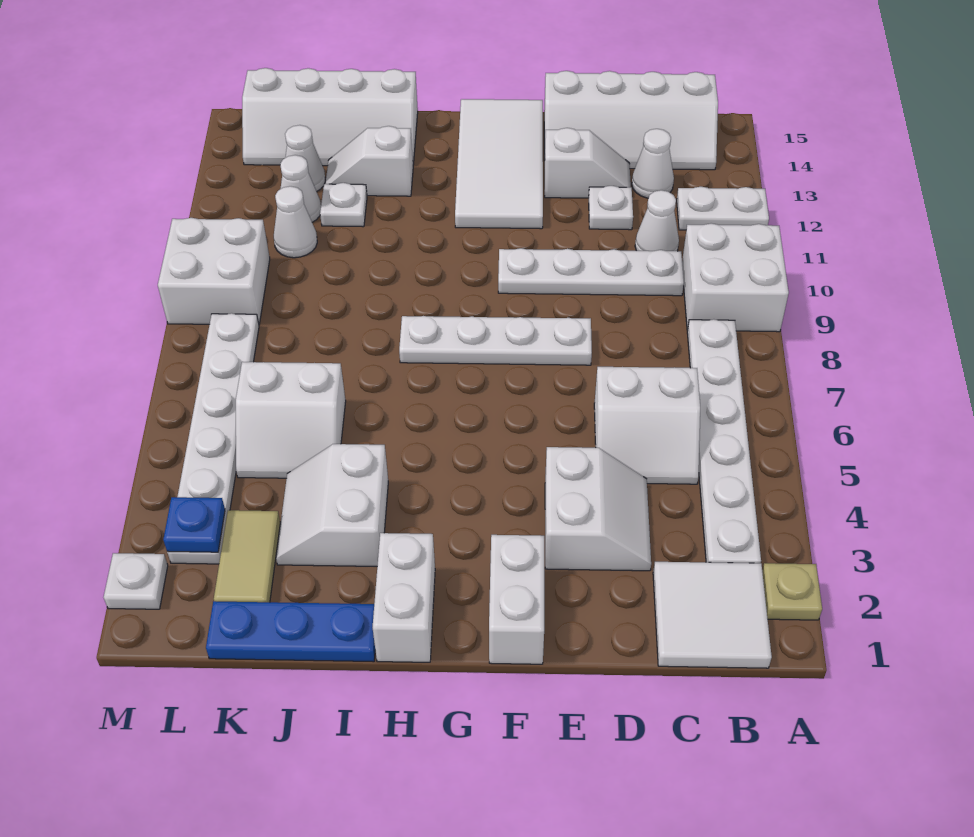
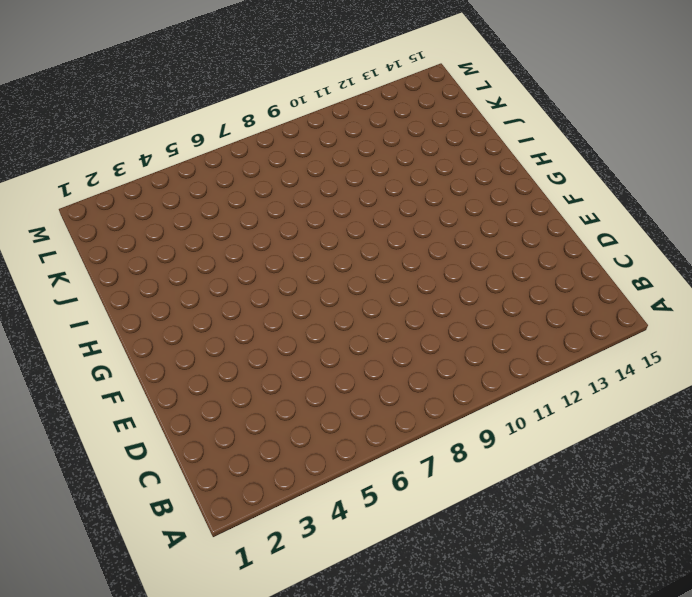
none -> tan plate A2 level 1
none -> white brick A9:B10 level 1
none -> white plate A12:B12 level 1
none -> white tile B1:C2 level 1

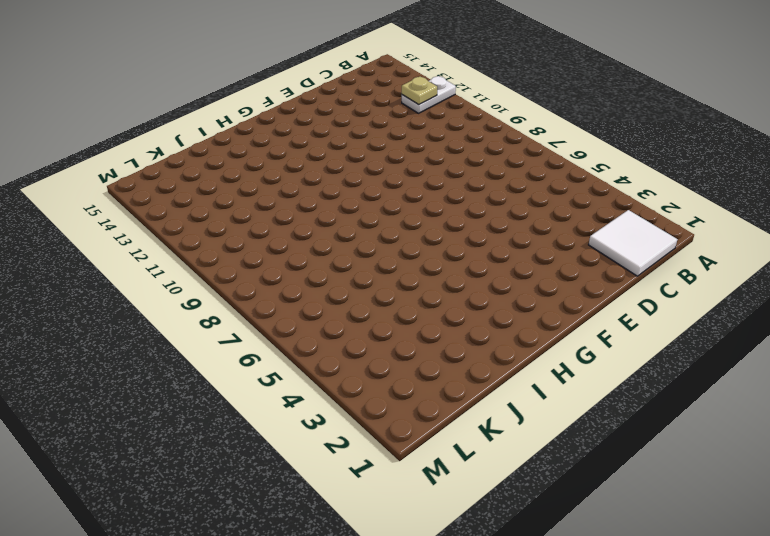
tan plate B12 level 2 -> tan plate A2 level 1
none -> white brick A9:B10 level 1
none -> white plate B3:B8 level 1
none -> white slope B14:E15 level 1 top 15
none -> white slope C5:D6 level 1 top 6

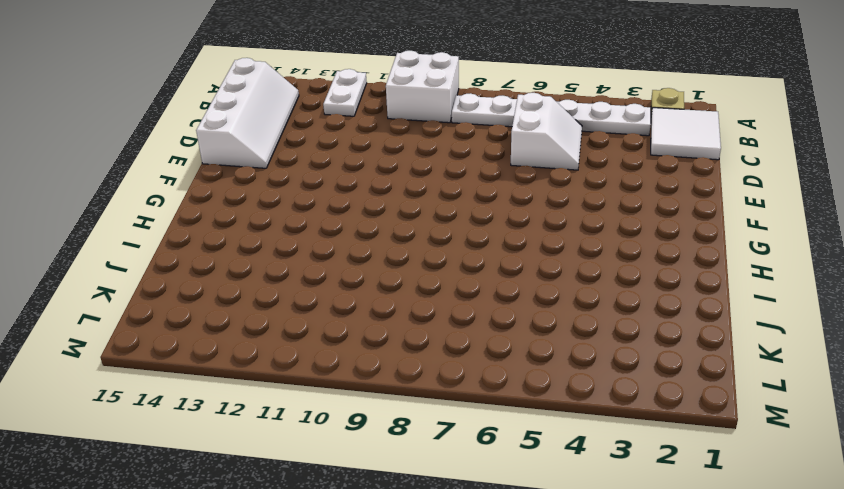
none -> white plate C10:F10 level 1
none -> white cone C11 level 1
none -> white cone C13 level 1
none -> white slope D3:E4 level 1 top E

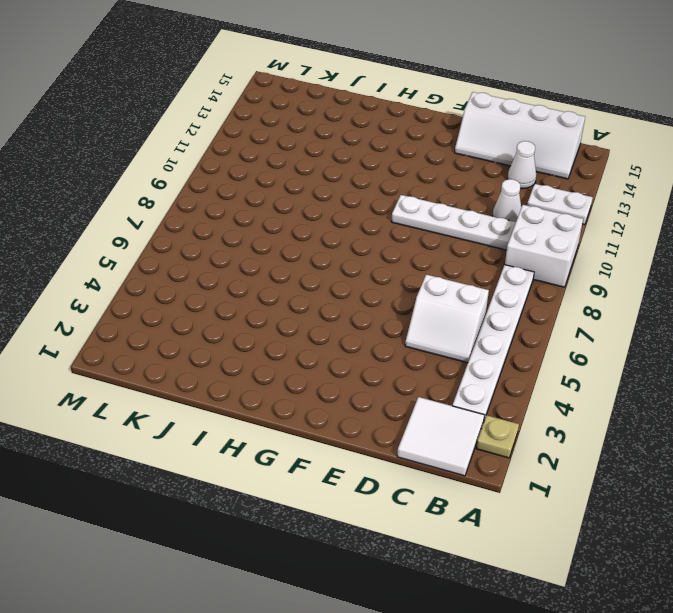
none -> white slope D3:E4 level 1 top E
none -> white plate D12 level 1
none -> white slope D13:E13 level 1 top E
none -> white plate E8:H8 level 1

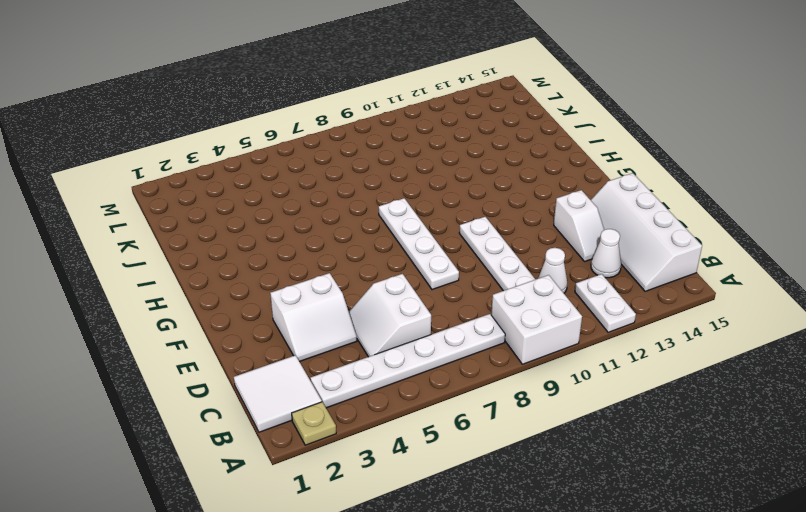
none -> white plate D12 level 1
none -> white brick F1:F2 level 1
none -> white tile F12:G15 level 1
none -> white brick H1:H2 level 1

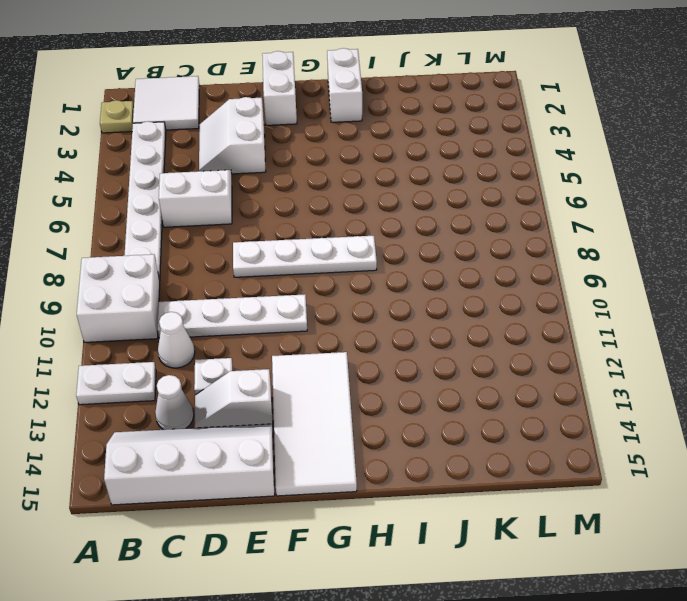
none -> blue plate I1:K1 level 1
none -> white slope I3:J4 level 1 top I
none -> white slope I13:J13 level 1 top I
none -> white slope I14:L15 level 1 top 15

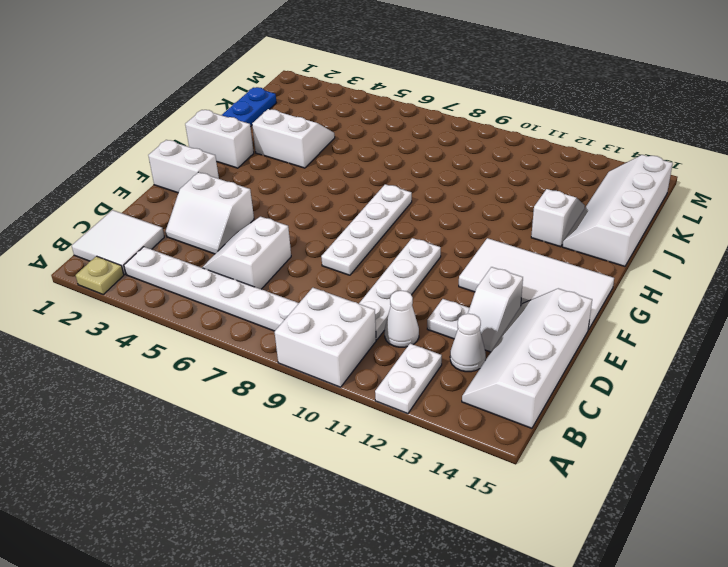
none -> white slope J5:K6 level 1 top 6
none -> white plate J12 level 1
none -> tan tile K2:K3 level 1
none -> white cone K11 level 1

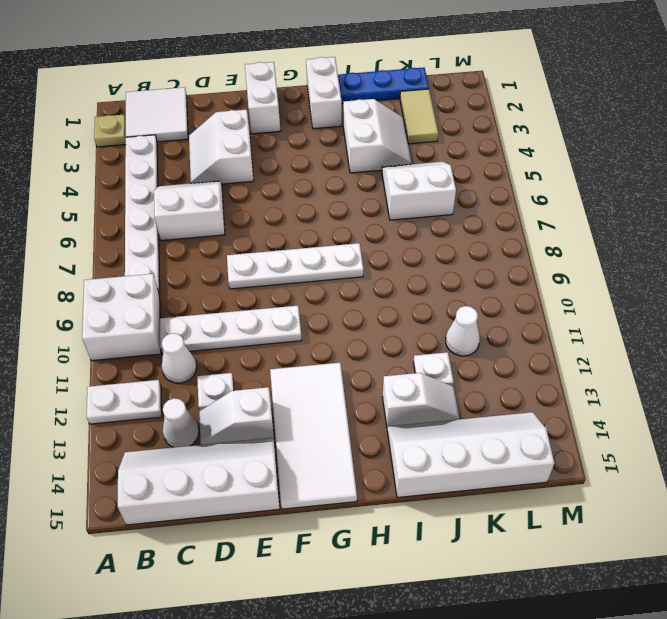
none -> white cone K12 level 1
none -> white cone K13 level 1
none -> white plate L3:L8 level 1
none -> white brick L9:M10 level 1

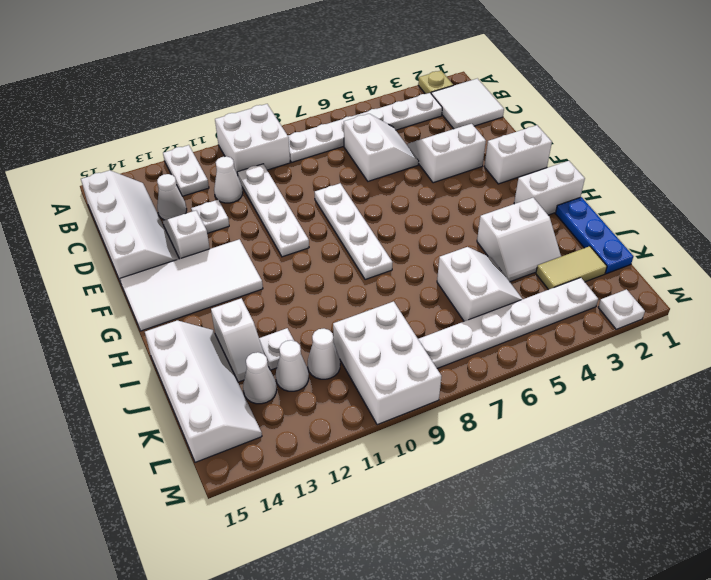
white brick K9:M10 level 1 -> white brick L9:M10 level 1
none -> blue plate L3 level 2

